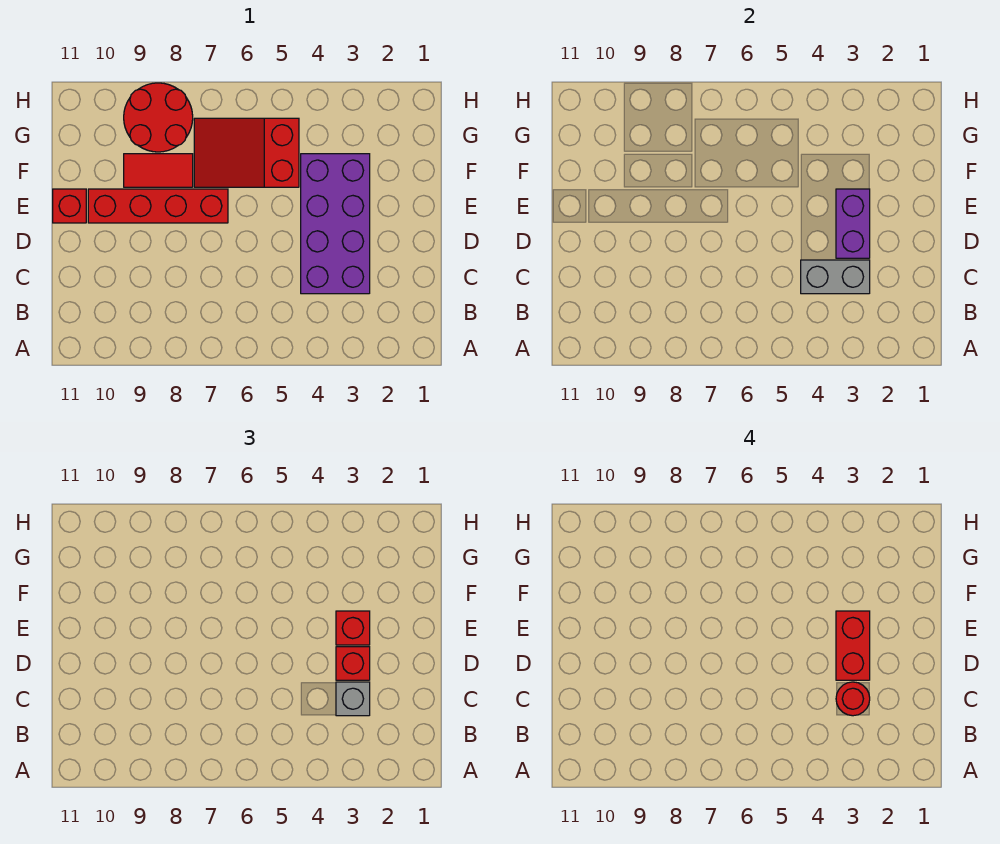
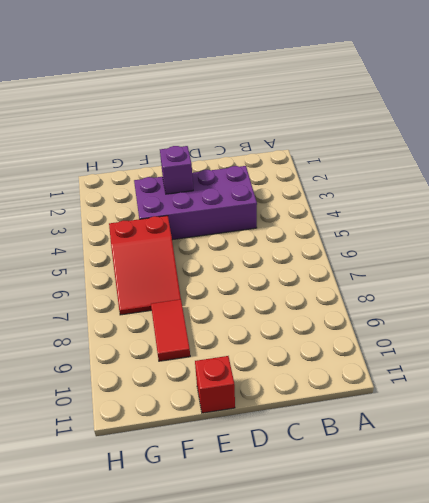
purple brick E3 level 2 -> purple brick D3:E3 level 2
none -> red brick E7:E10 level 1
none -> red round brick G8:H9 level 1
none -> grey brick C3:C4 level 2

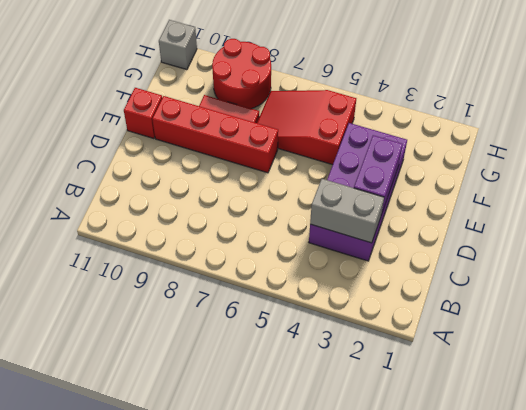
grey brick H11 level 1 -> grey brick C3 level 3
none -> red brick D3 level 3
none -> red brick E3 level 3
none -> red round brick C3 level 4

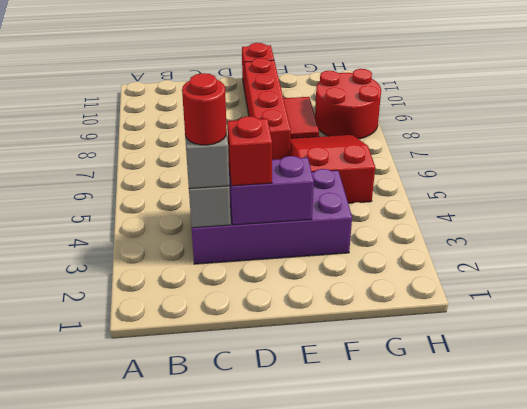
none -> red brick E3 level 3
none -> red brick D3:E3 level 4

